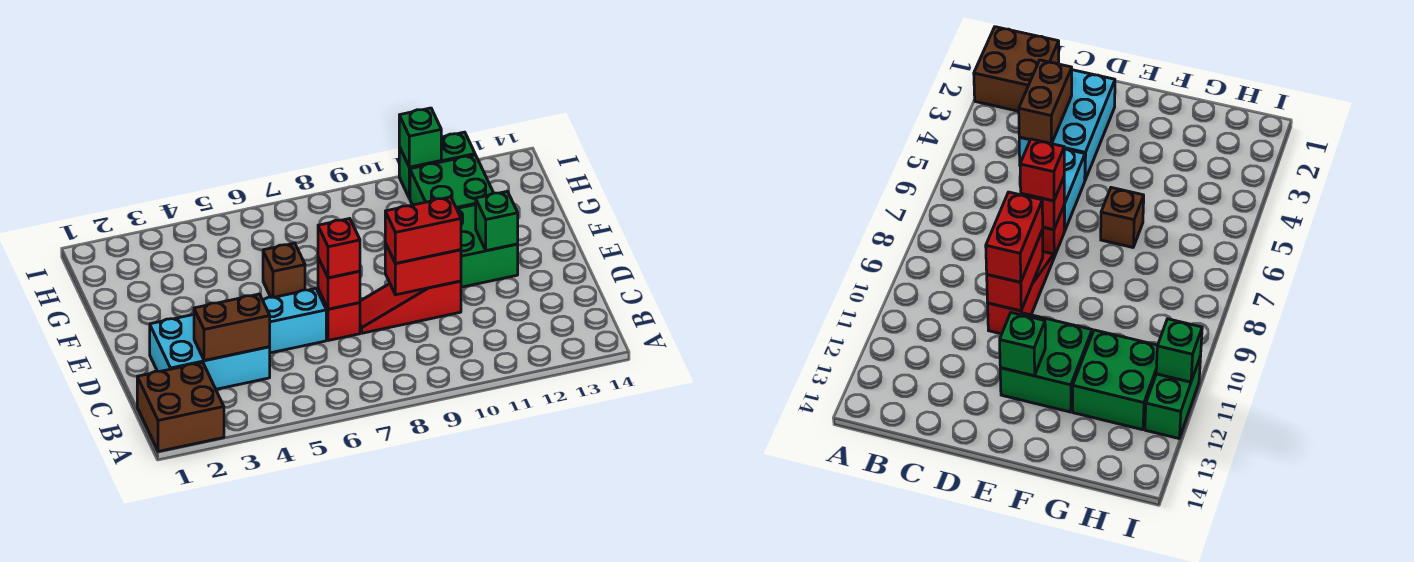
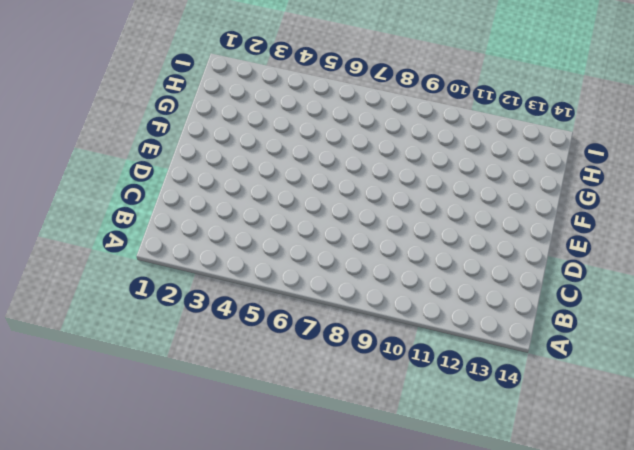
none -> brown brick A1:B2 level 1
none -> cyan brick C2:D4 level 1
none -> cyan brick D5:D6 level 1

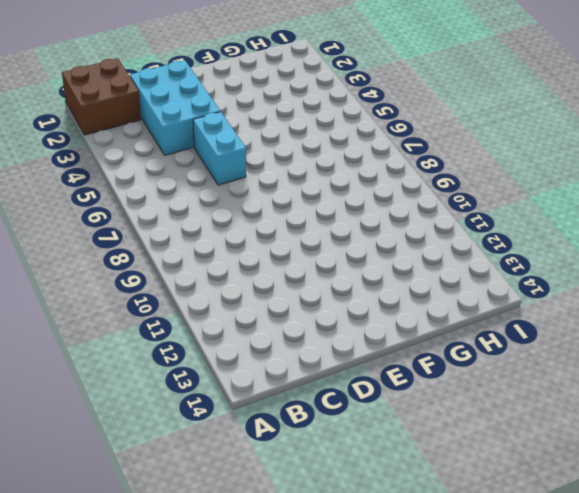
none -> red brick D7 level 1
none -> red slope D8:D10 level 1 top 10
none -> green brick E11:F12 level 1

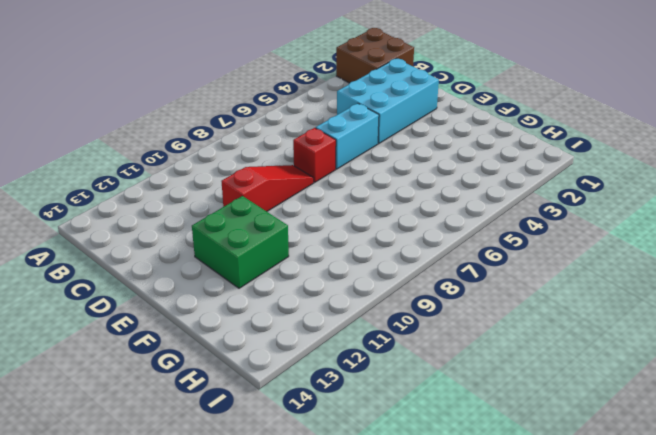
none -> brown brick F6 level 1
none -> green brick G11:H12 level 1
none -> green brick I11:I12 level 1

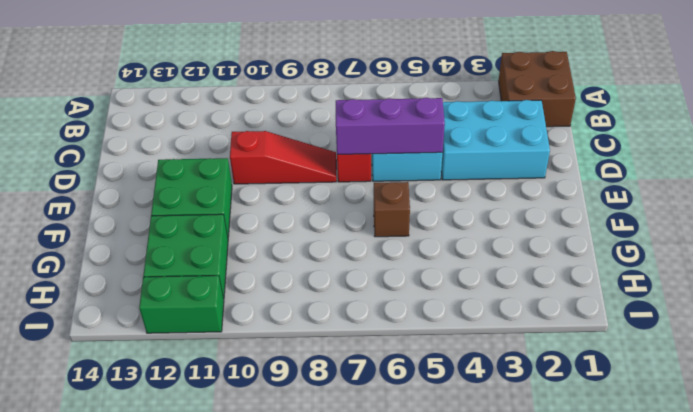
purple brick D5:D7 level 2 -> red brick D7 level 2
none -> brown brick C3:C4 level 2
none -> red brick D9:D10 level 2
none -> green brick E12 level 2

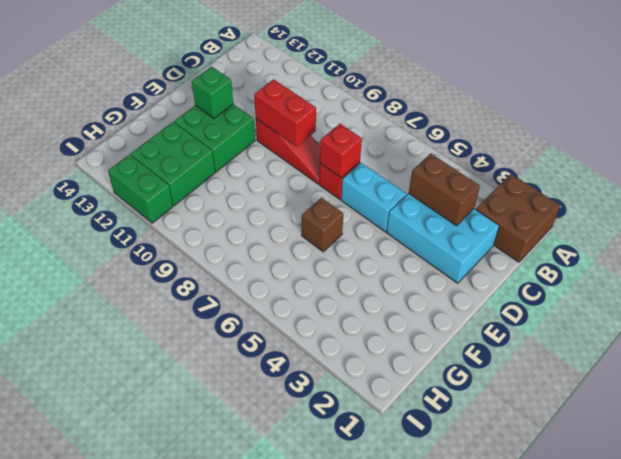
none -> green brick I11 level 2
none -> red brick D7 level 3
none -> red brick D9:D10 level 3

